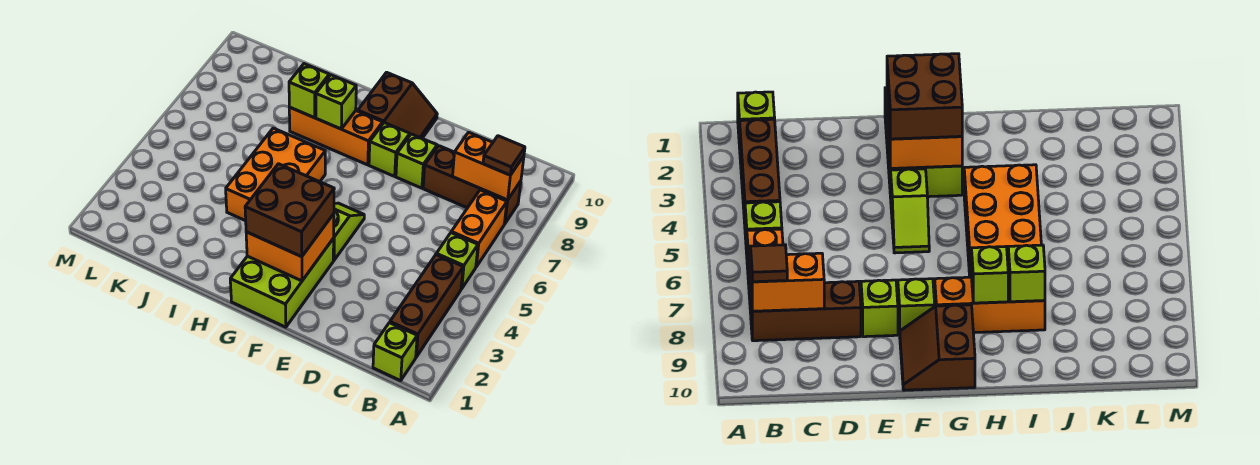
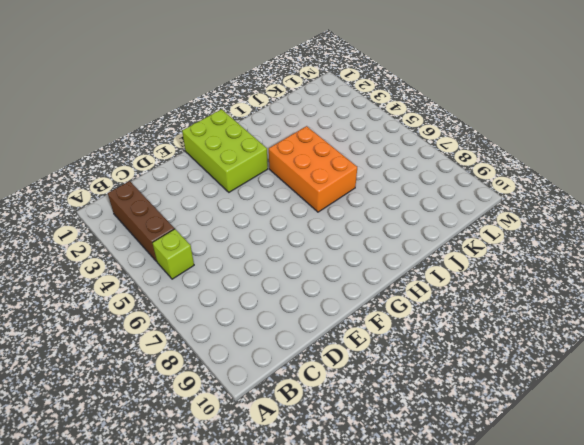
none -> lime brick B1 level 1
none -> orange brick B6:B7 level 1
none -> brown brick B8:D8 level 1

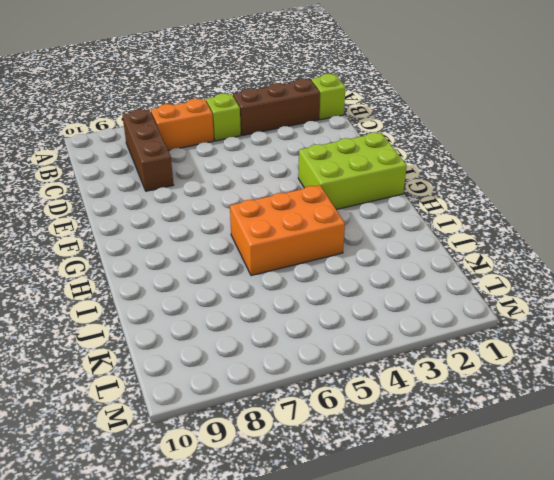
none -> lime brick E8 level 1
none -> lime slope F4:F5 level 1 top 4
none -> lime brick F8 level 1

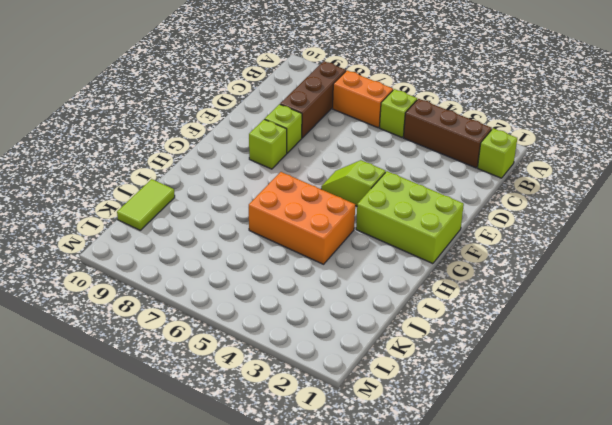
lime tile J10:K10 level 1 -> none
none -> brown slope F9:G10 level 1 top G
none -> orange brick G8:I8 level 1
none -> orange brick B8:C8 level 2

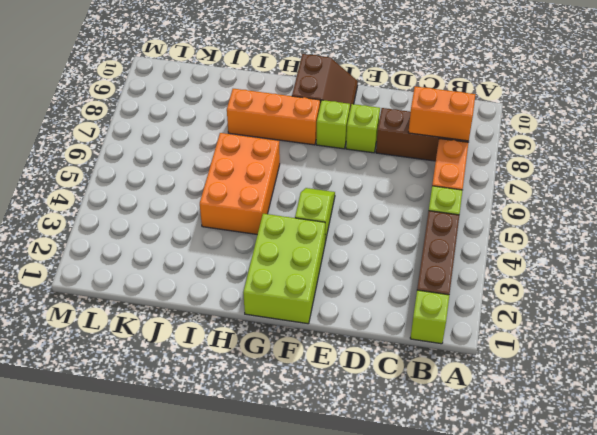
none -> orange brick F2:G3 level 2
none -> lime brick H8 level 2
none -> lime brick I8 level 2

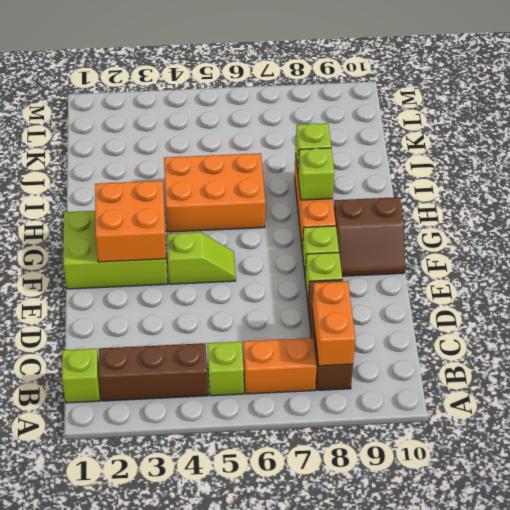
none -> brown tile B8 level 3
none -> brown brick F2:G3 level 3

